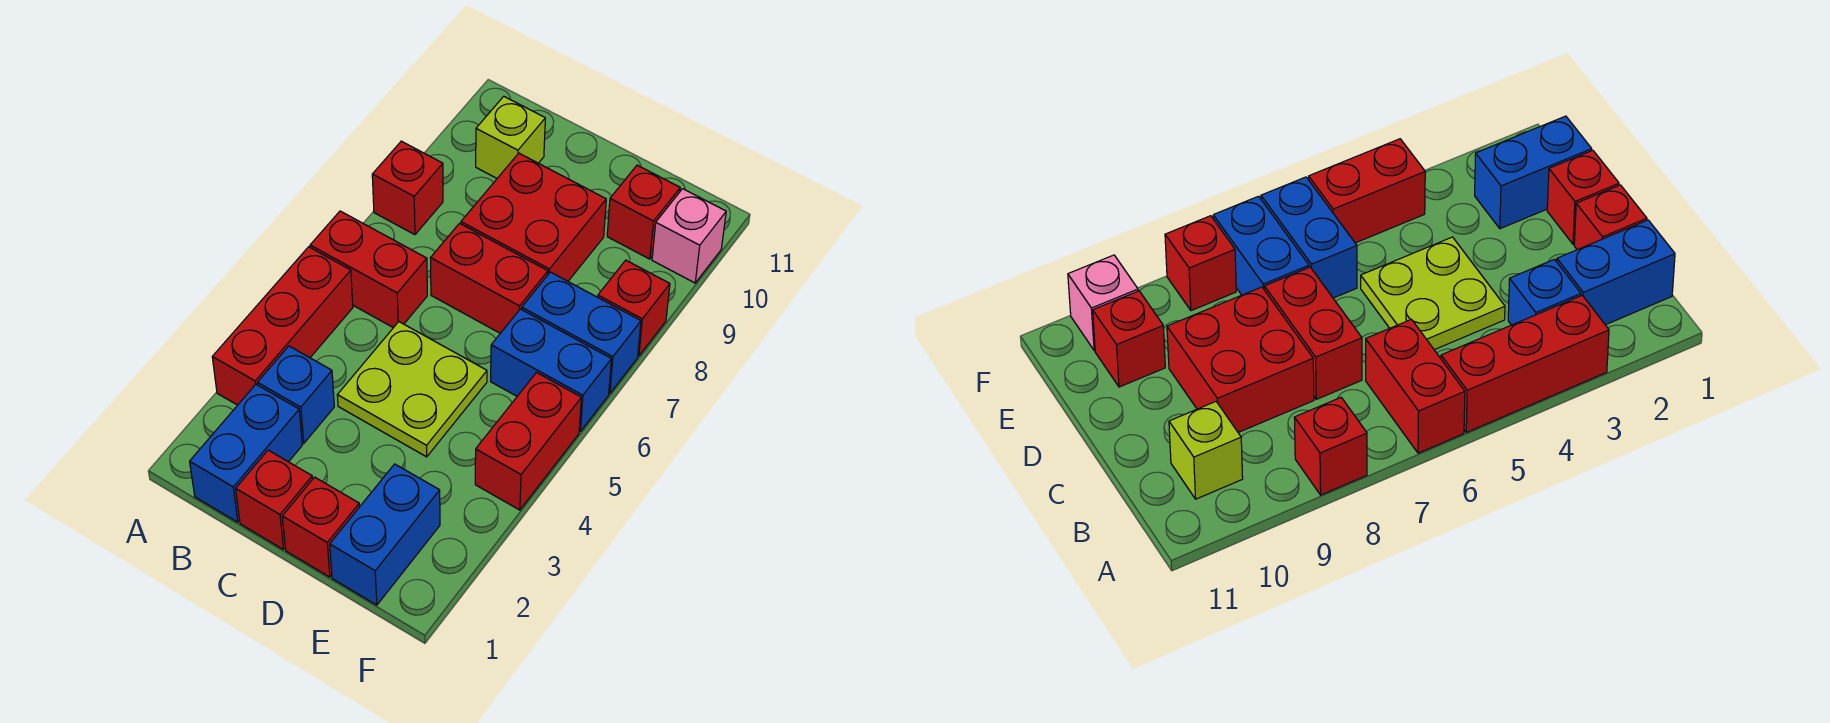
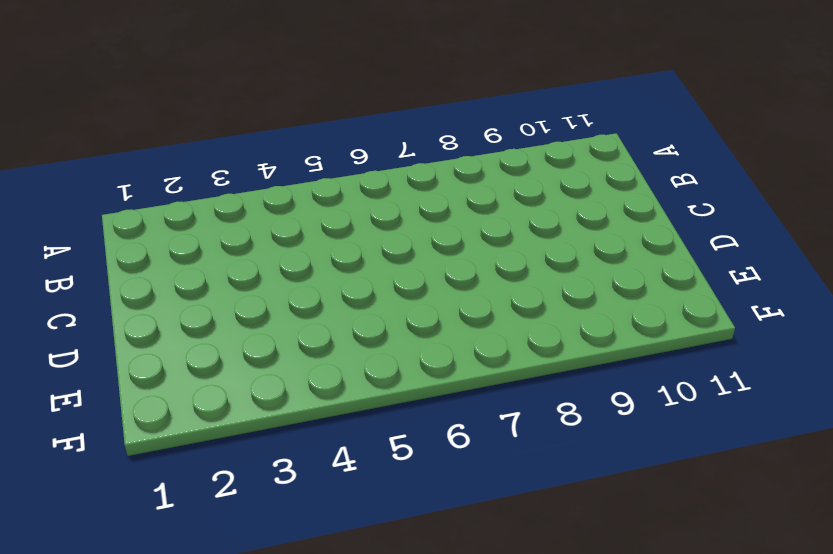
none -> red brick A3:A5 level 1
none -> red brick A6:B6 level 1
none -> red brick A8 level 1

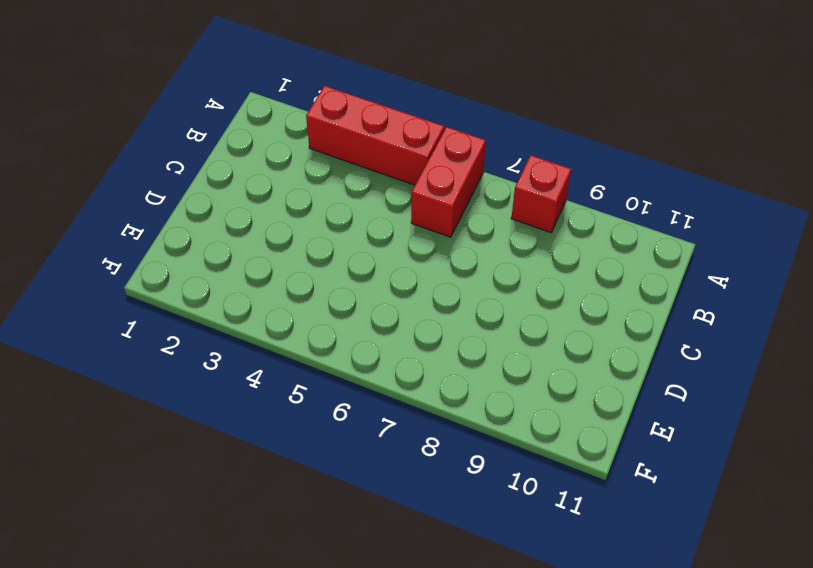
none -> blue brick B1:B2 level 1
none -> blue brick B3 level 1
none -> lime brick B10 level 1

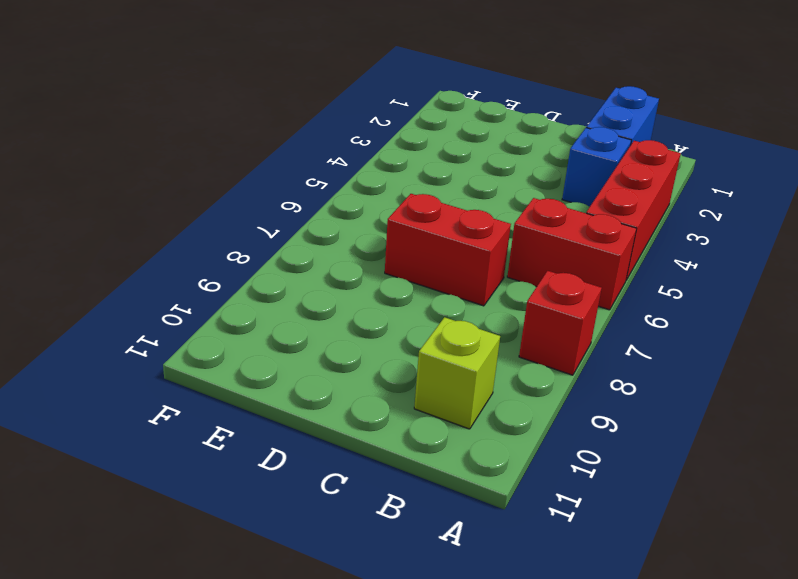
none -> red brick C1 level 1
none -> lime plate C4:D5 level 1
none -> red brick C8:D9 level 1

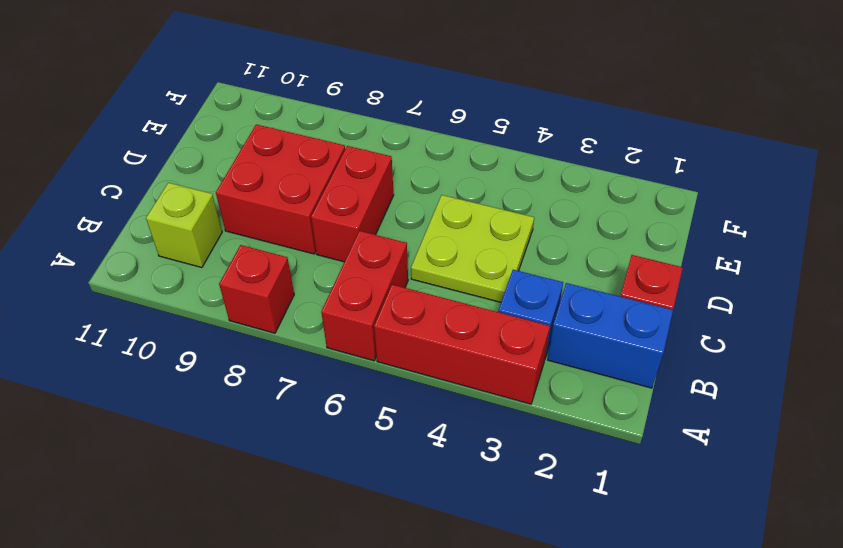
none -> red brick D1 level 1
none -> blue brick E1:E2 level 1
none -> blue brick E6:F6 level 1

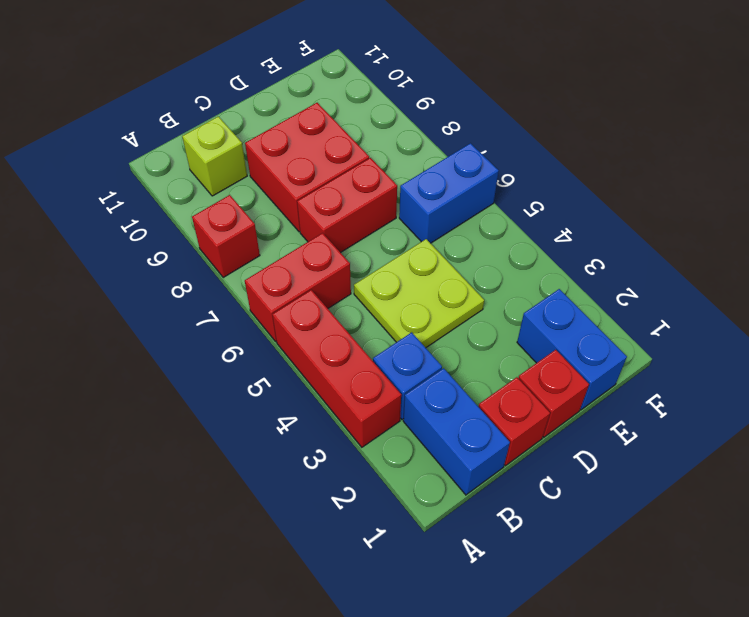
none -> blue brick E7:F7 level 1
none -> red brick E10 level 1
none -> red brick F4:F5 level 1

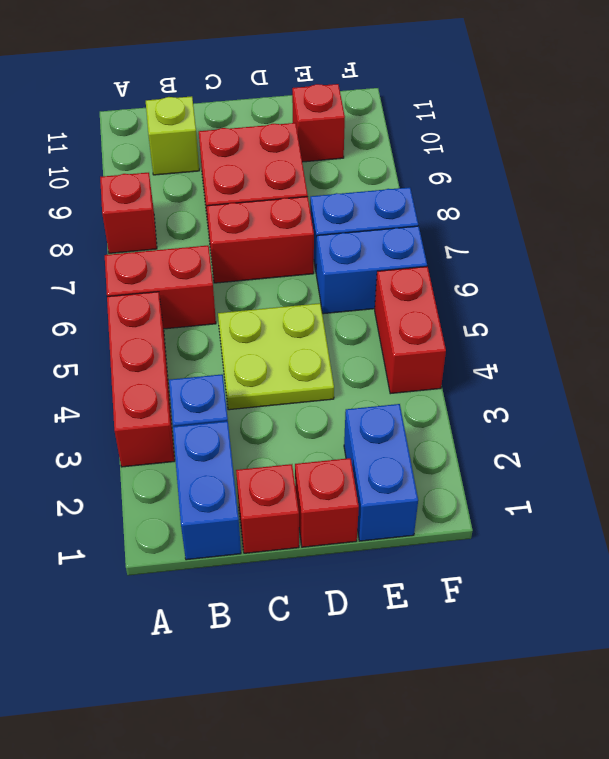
none -> red brick F8 level 1
none -> pink brick F10 level 1

